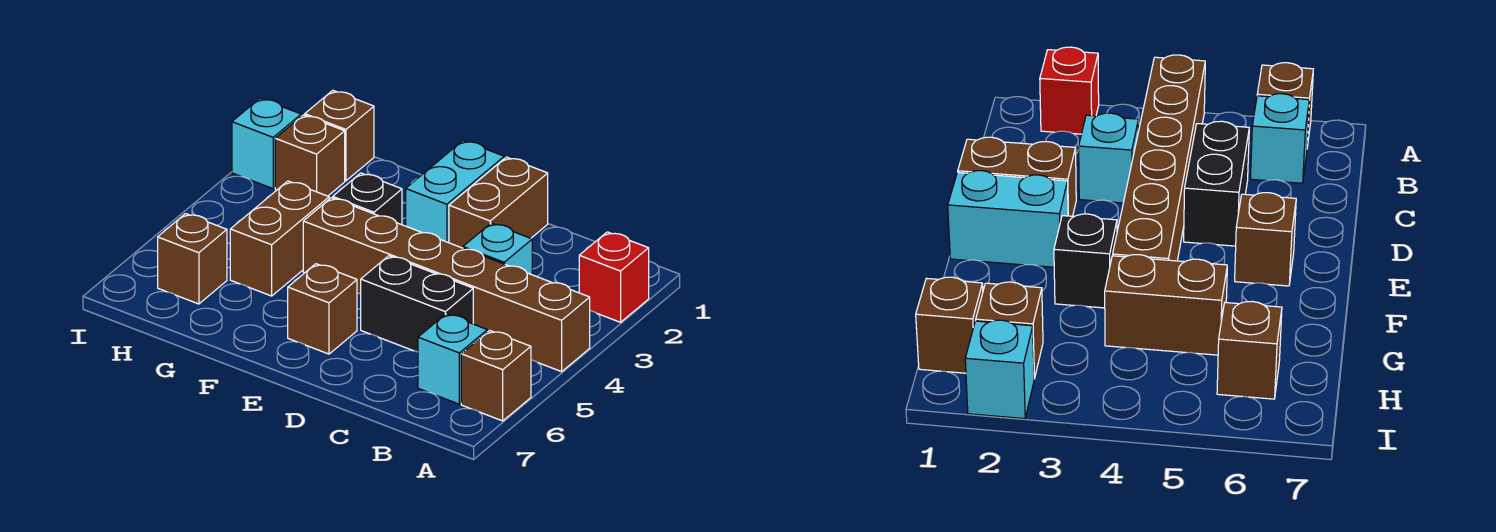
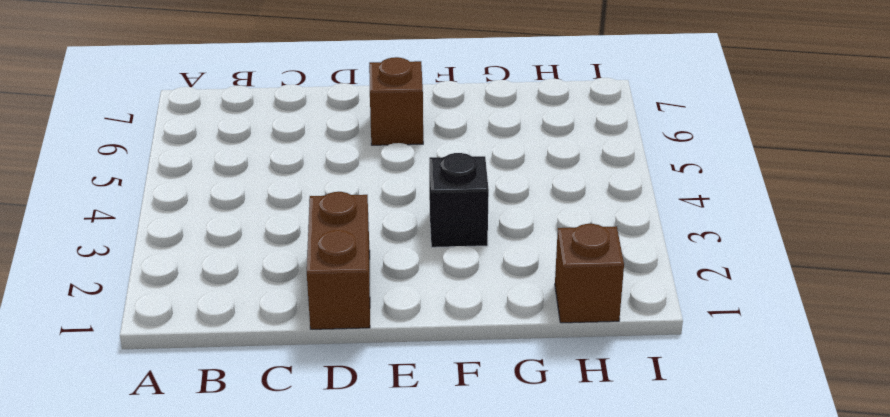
none -> red brick A2 level 1
none -> brown brick A4:F4 level 1
none -> brown brick A6 level 1

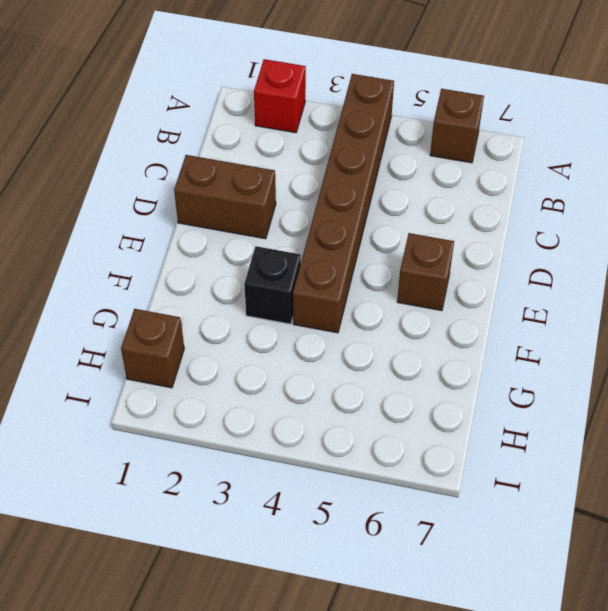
none -> cyan brick B6 level 1
none -> cyan brick C3 level 1
none -> black brick C5:D5 level 1

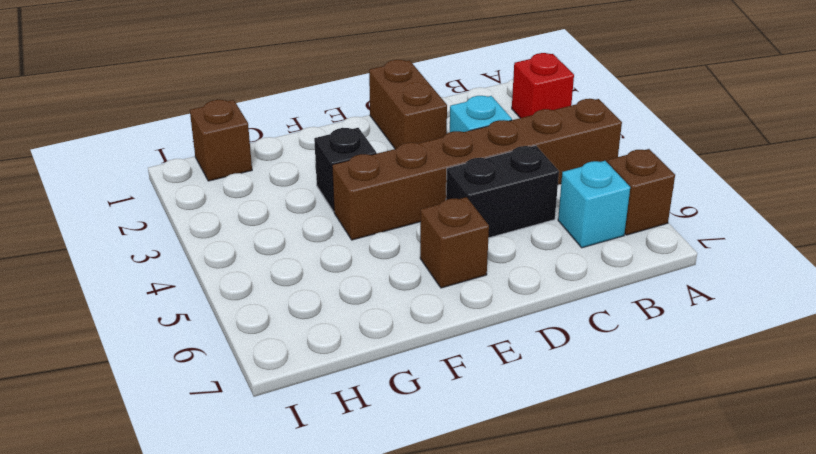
none -> cyan brick E1:E2 level 1
none -> brown brick G4:G5 level 1
none -> brown brick H2 level 1

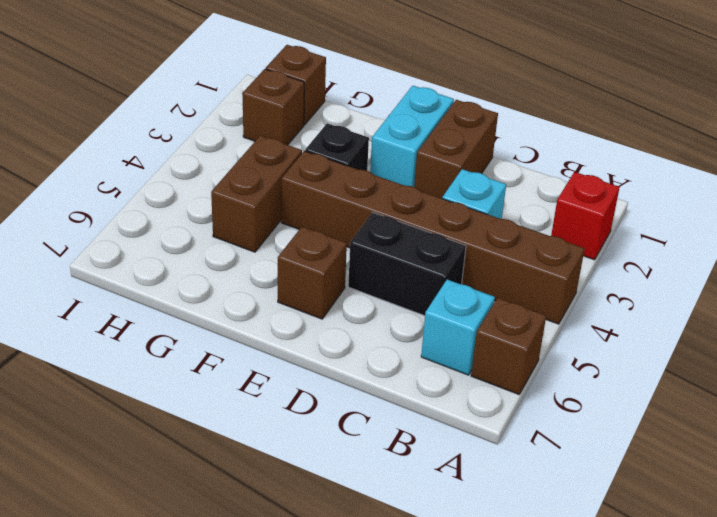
none -> brown brick H6 level 1
none -> cyan brick I2 level 1

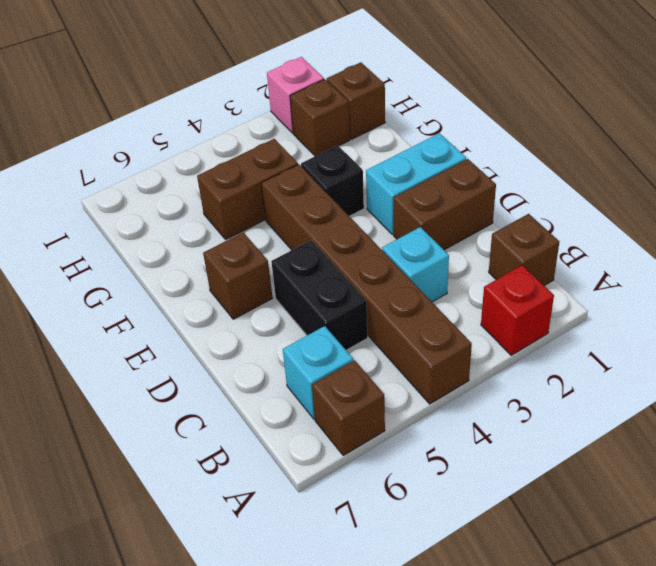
brown brick B1 level 1 -> brown brick H6 level 1
pink brick I2 level 1 -> cyan brick I2 level 1

